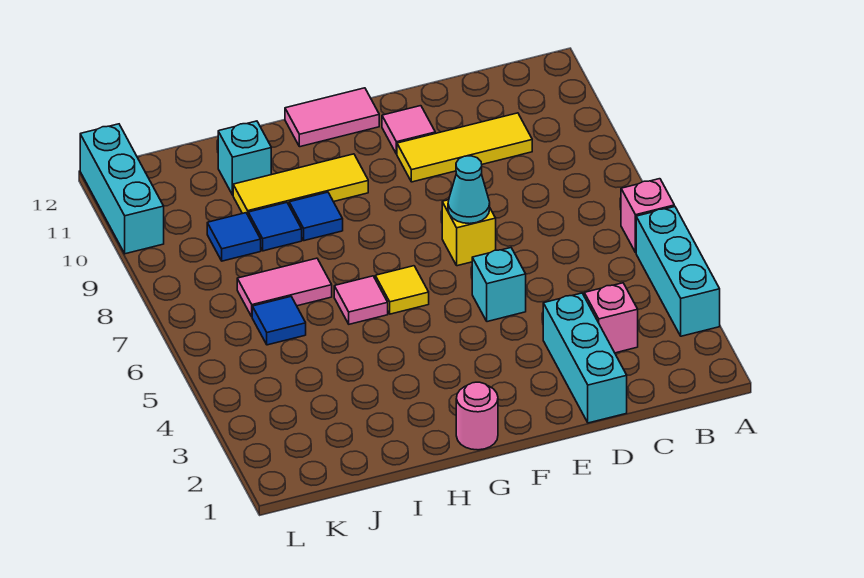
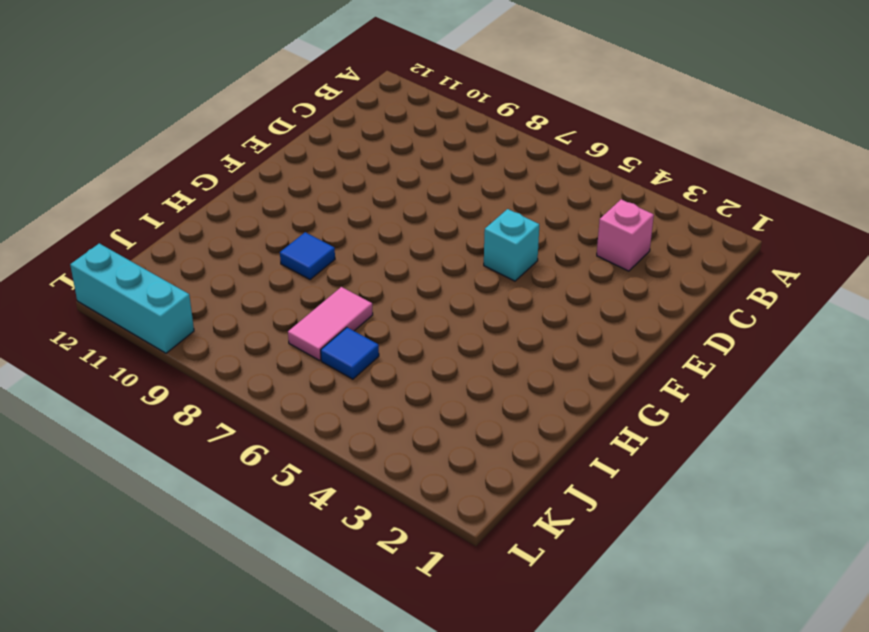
none -> cyan brick A3:A5 level 1
none -> pink brick A6 level 1
none -> yellow tile C10:E10 level 1

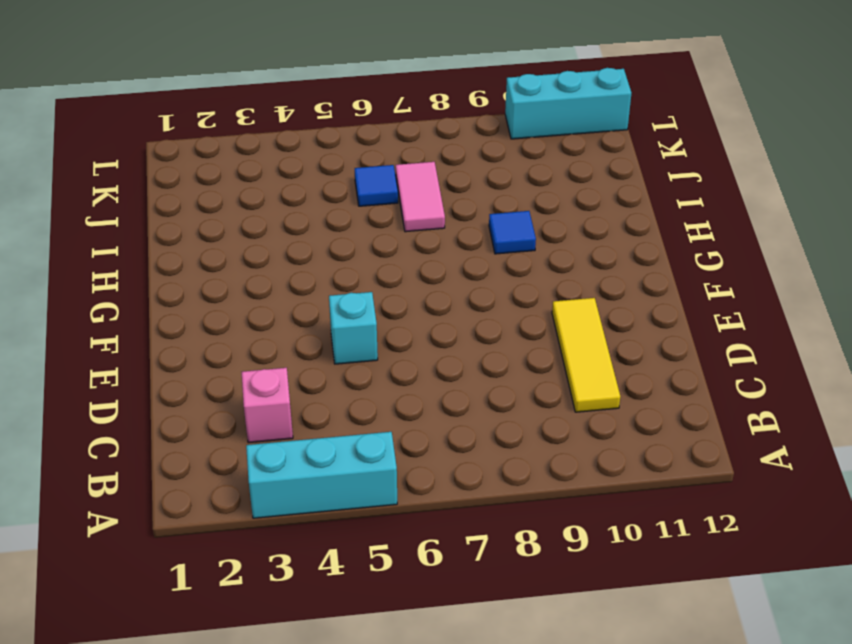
none -> pink brick A6 level 1
none -> cyan brick D1:D3 level 1
none -> yellow brick E7 level 1

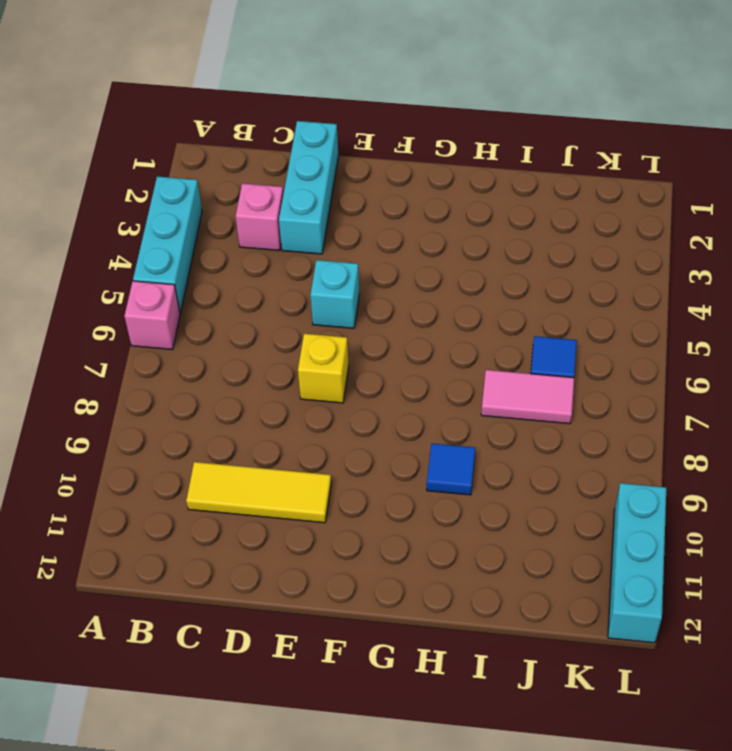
none -> pink tile E11 level 1
none -> pink tile F12:G12 level 1
none -> pink round brick G1 level 1

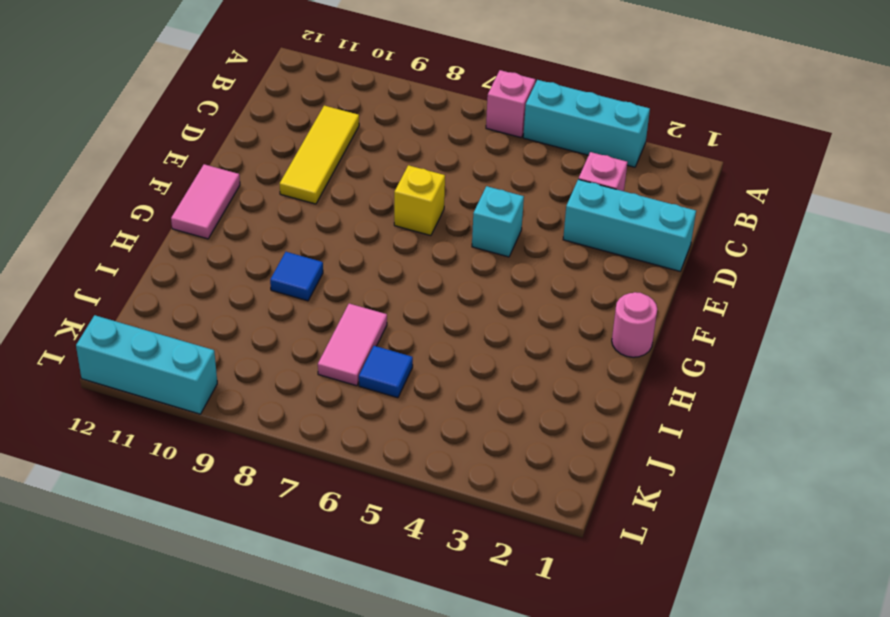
none -> pink tile E11 level 1
none -> yellow tile G6 level 1
none -> yellow tile G10:I10 level 1

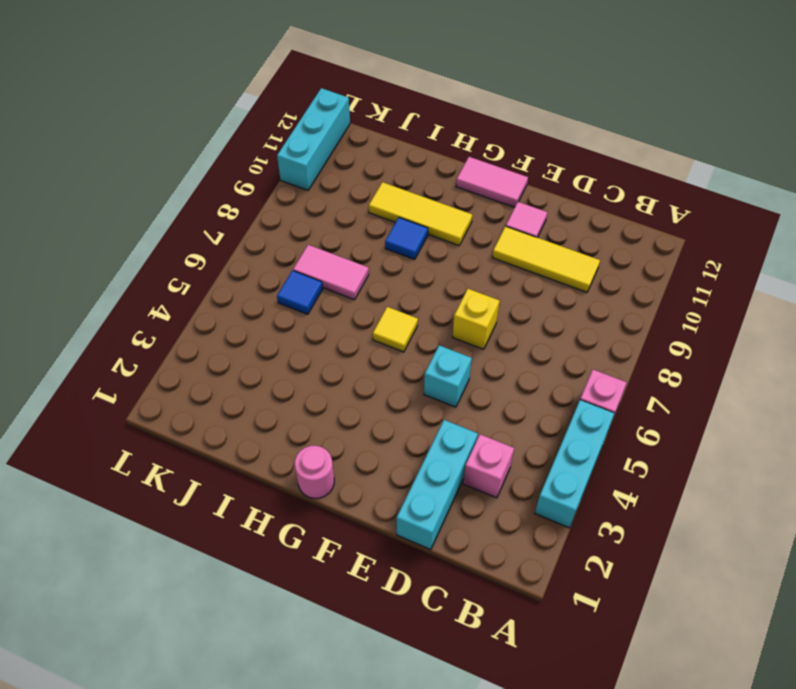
none -> pink tile H6 level 1
none -> blue tile I9 level 1
none -> cyan brick I11 level 1

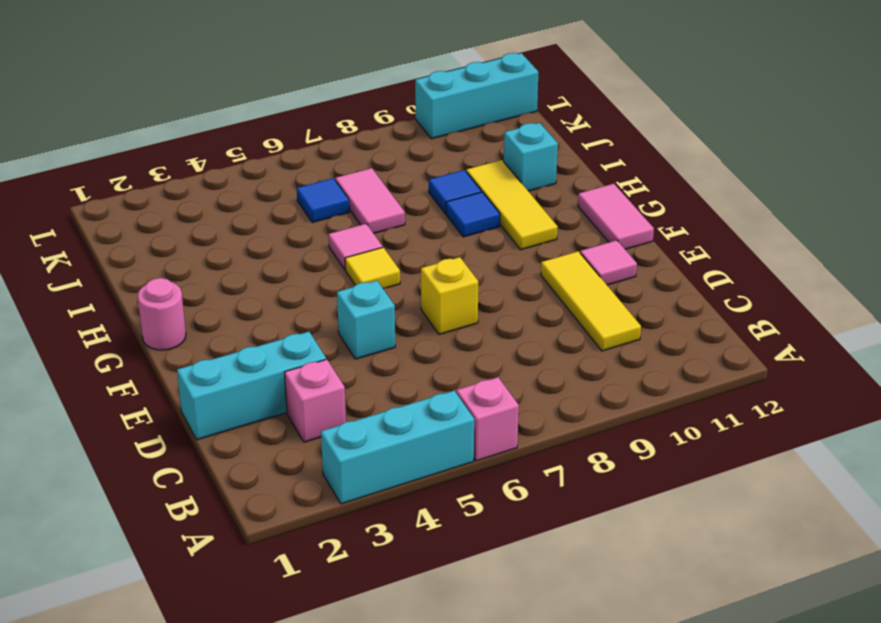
none -> blue tile J9 level 1
none -> cyan cone E7 level 2

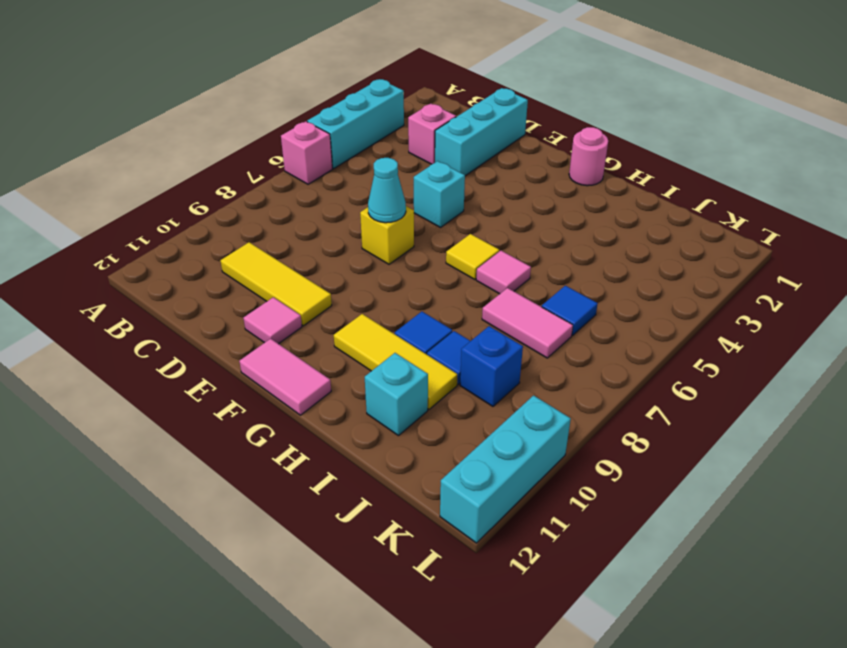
blue brick J9 level 1 -> blue tile J9 level 1

